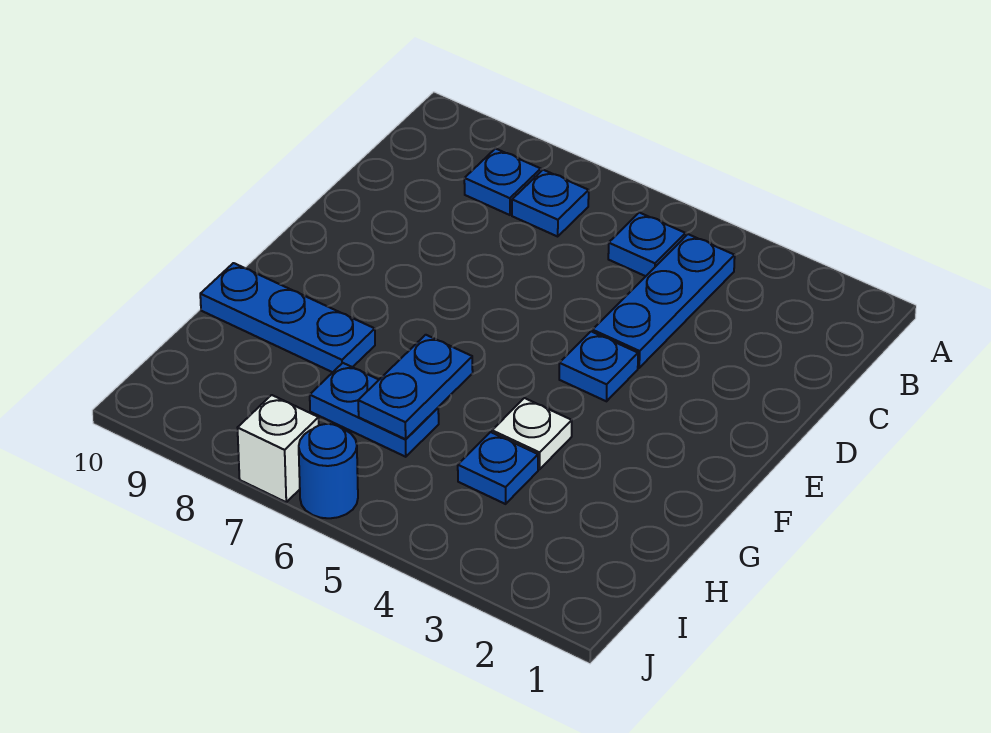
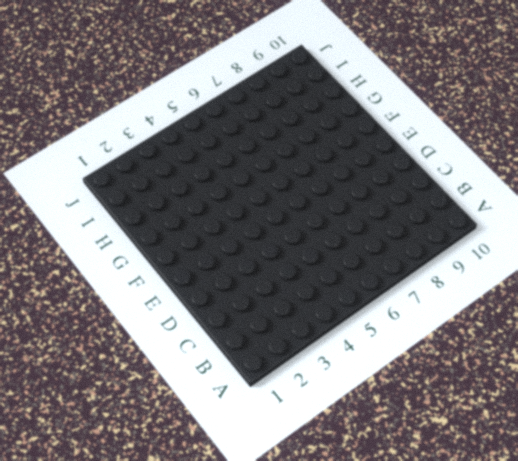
none -> blue plate B4:D4 level 1
none -> blue plate B5 level 1
none -> blue plate B7 level 1

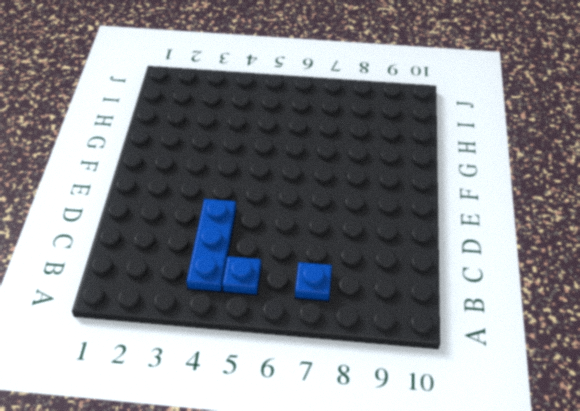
none -> blue plate B8 level 1
none -> blue plate E4 level 1
none -> white plate G4 level 1

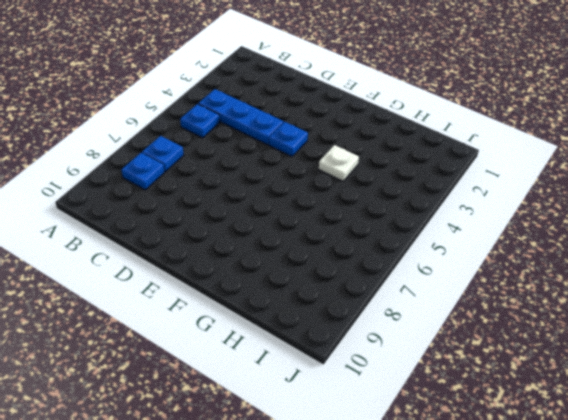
none -> blue plate G8:G10 level 1
none -> blue plate H4 level 1
none -> blue plate H6:H7 level 1

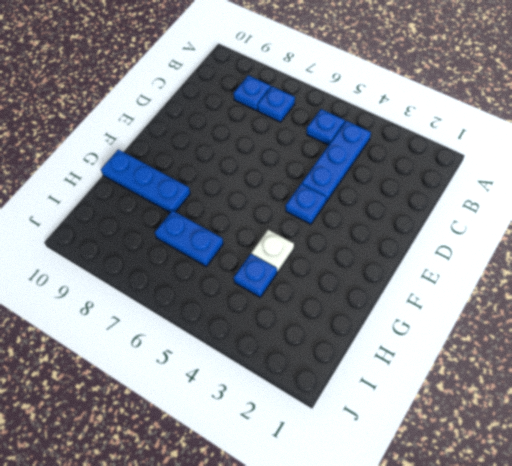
none -> blue round brick J6 level 1
none -> white brick J7 level 1
none -> blue plate G6:H6 level 2

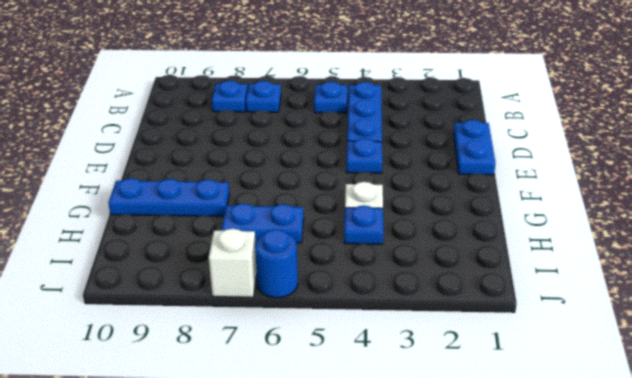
blue plate D1:E1 level 1 -> blue plate G6:H6 level 2

